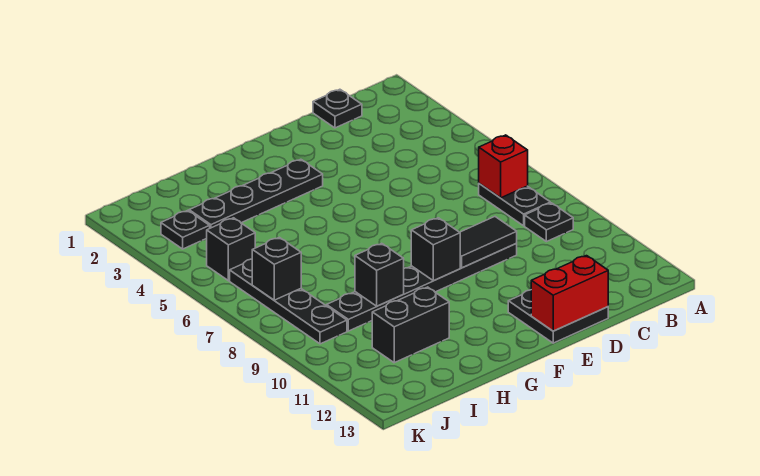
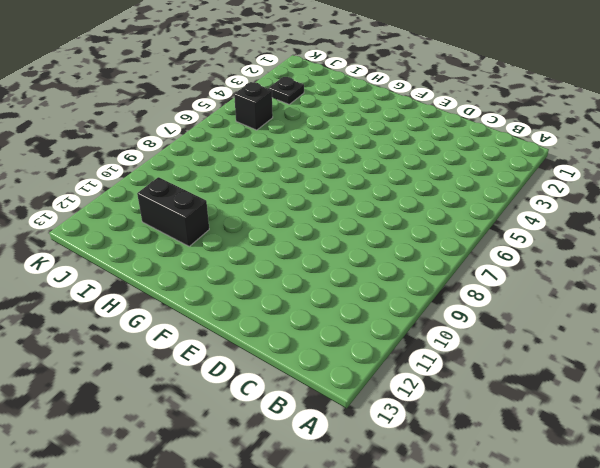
none -> black plate B7:B8 level 1
none -> black plate B9 level 1
none -> black plate C1 level 1

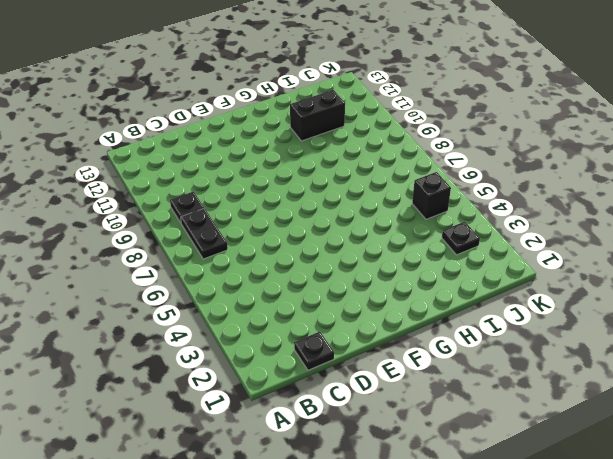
none -> black plate D9:I9 level 1
none -> black plate D12:E13 level 1
none -> black plate F3:I3 level 1

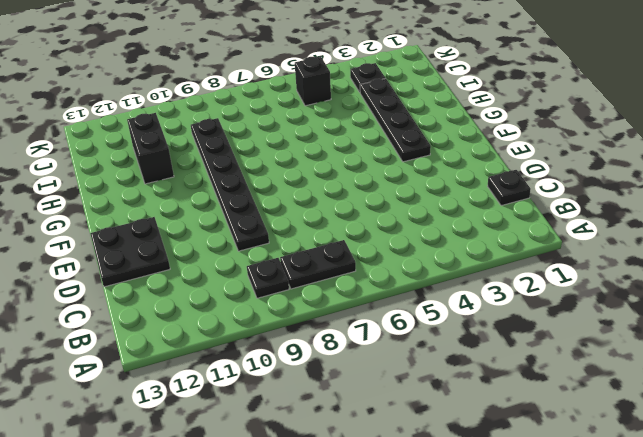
none -> black plate J6:J9 level 1
none -> red brick B7 level 2
none -> black tile D9:E9 level 2

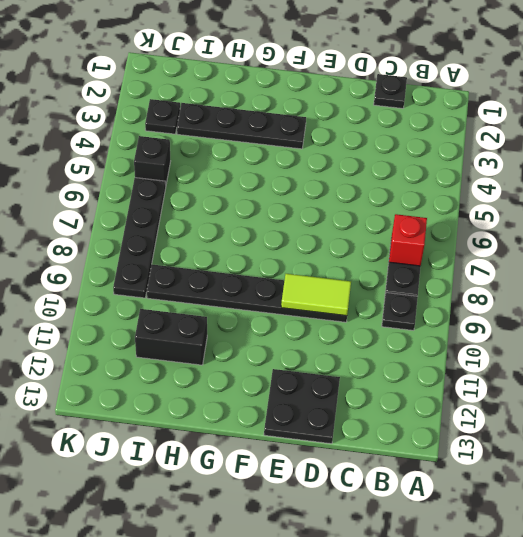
lime tile D9:E9 level 2 -> black tile D9:E9 level 2
none -> red brick D13:E13 level 2
none -> black brick F9 level 2
none -> black brick H9 level 2

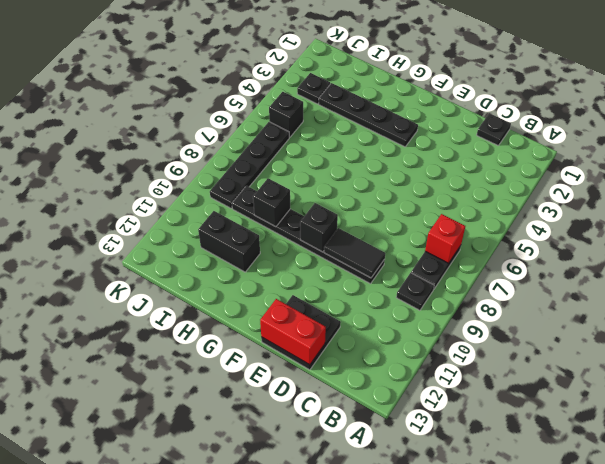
none -> black brick J7 level 2

